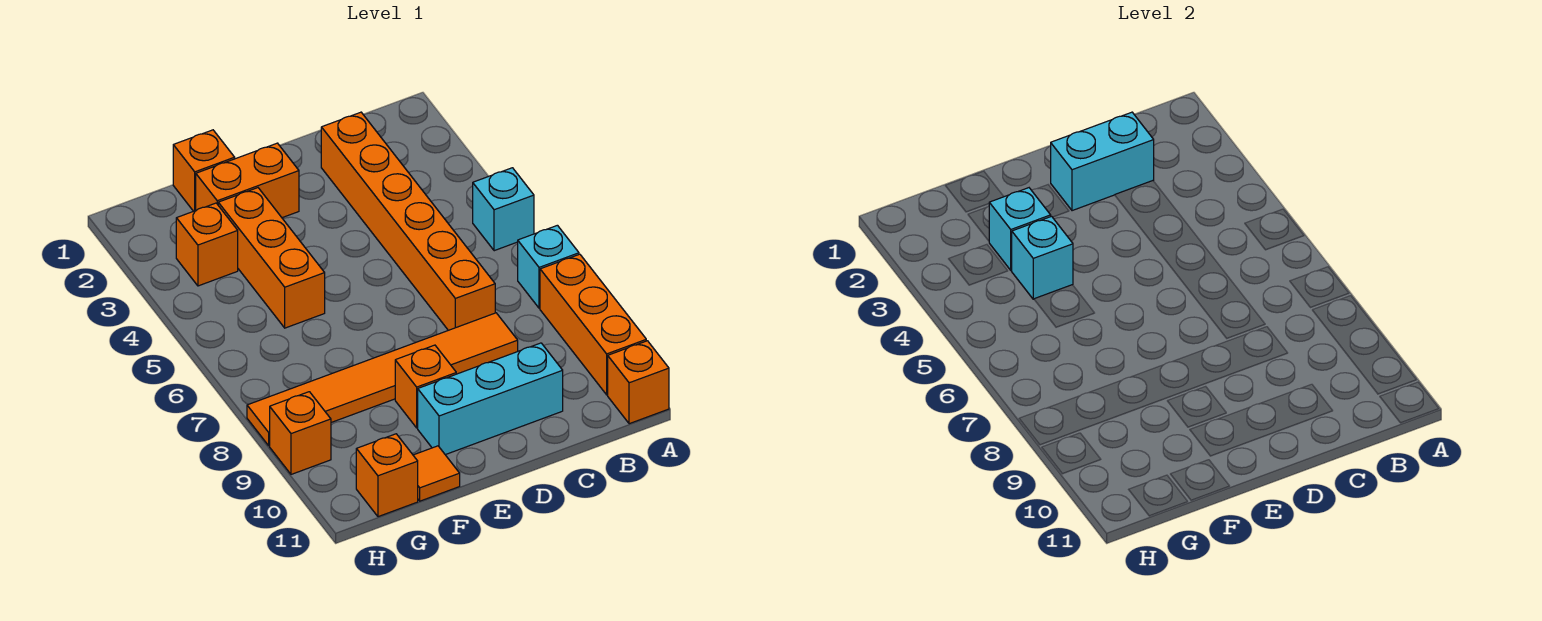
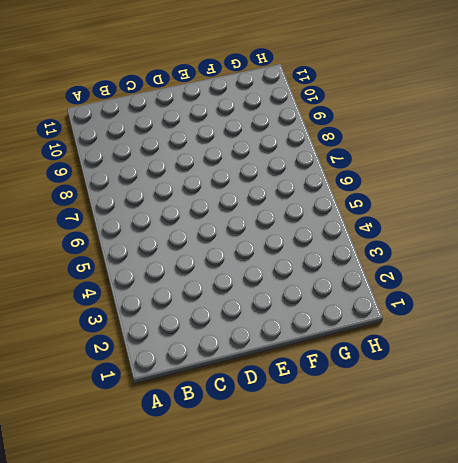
none -> cyan brick A5 level 1
none -> cyan brick A7 level 1
none -> orange brick A8:A10 level 1

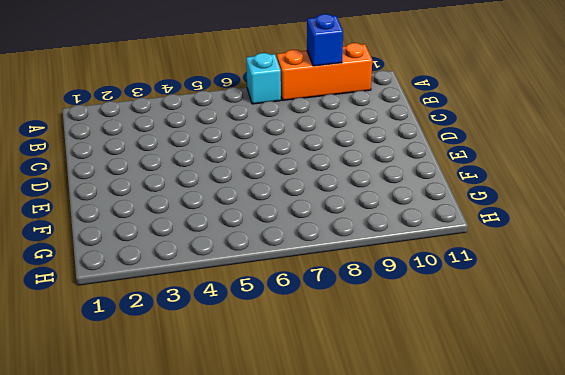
blue brick A9 level 2 -> none
none -> cyan brick A5 level 1
none -> orange brick A11 level 1
none -> orange brick C2:C7 level 1

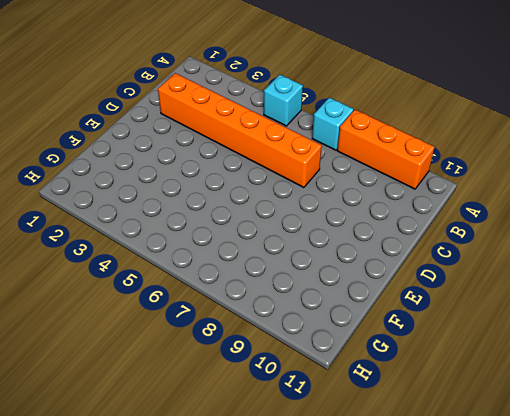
none -> orange brick A11 level 1
none -> orange tile C8:H8 level 1
none -> cyan brick C10:E10 level 1

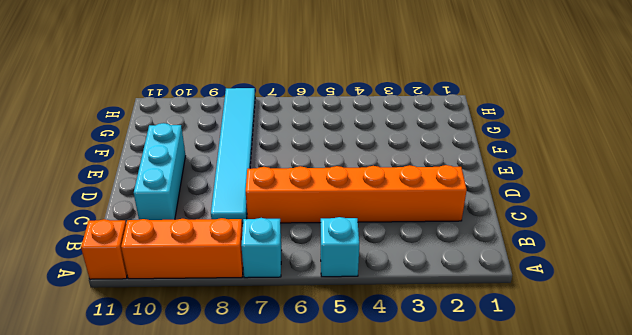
cyan tile C8:H8 level 1 -> orange tile C8:H8 level 1
none -> orange brick E2:F2 level 1
none -> orange brick E9 level 1
none -> orange brick F1 level 1

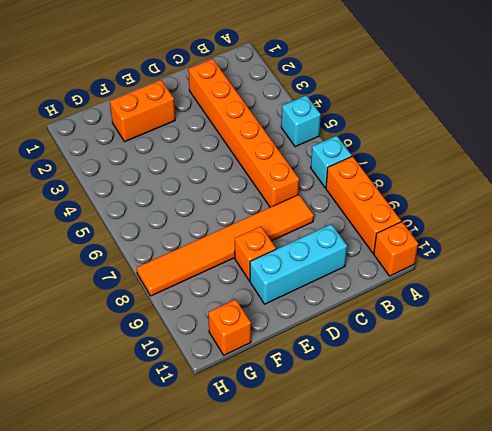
none -> orange brick F1 level 1
none -> orange brick F3:F5 level 1
none -> orange tile F11 level 1

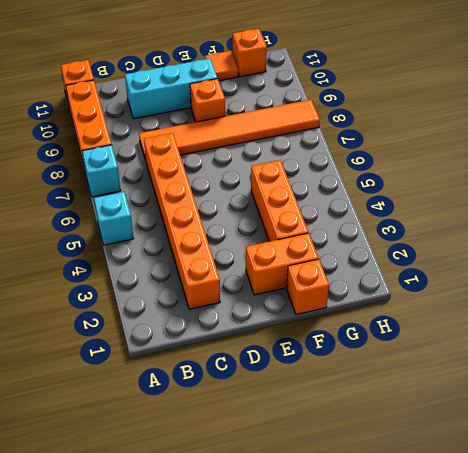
none -> orange brick G3 level 1
none -> orange brick H9 level 1
none -> cyan brick C2:D2 level 2

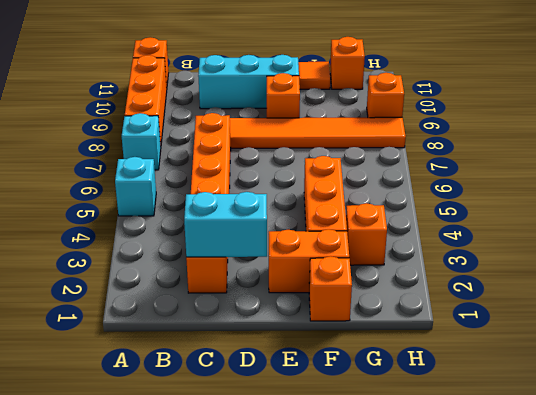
none -> cyan brick F3 level 2
none -> cyan brick F4 level 2

